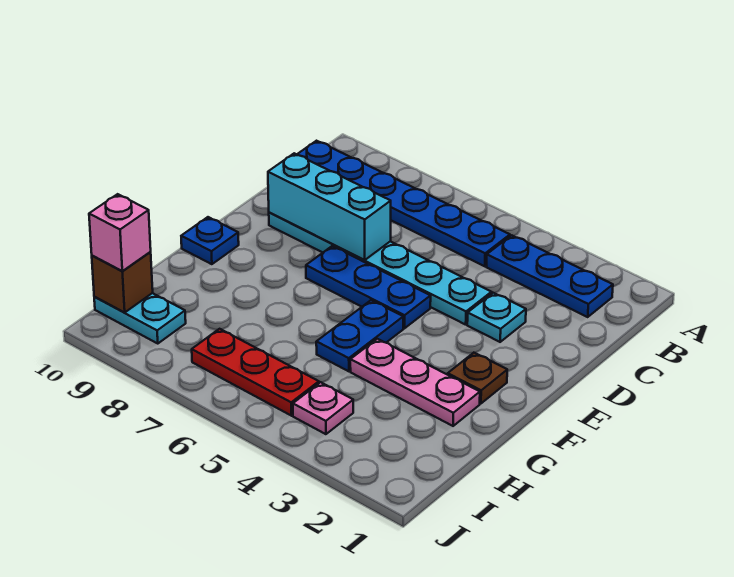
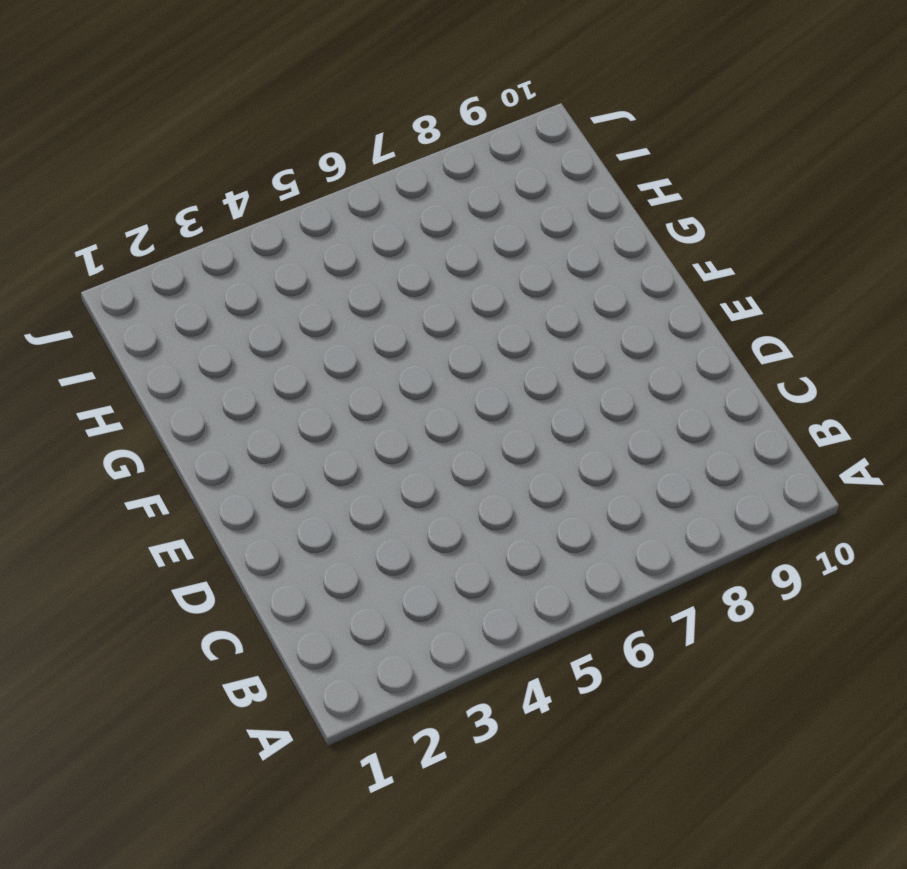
none -> blue plate B2:B4 level 1
none -> blue plate B5:B10 level 1
none -> cyan plate D3 level 1

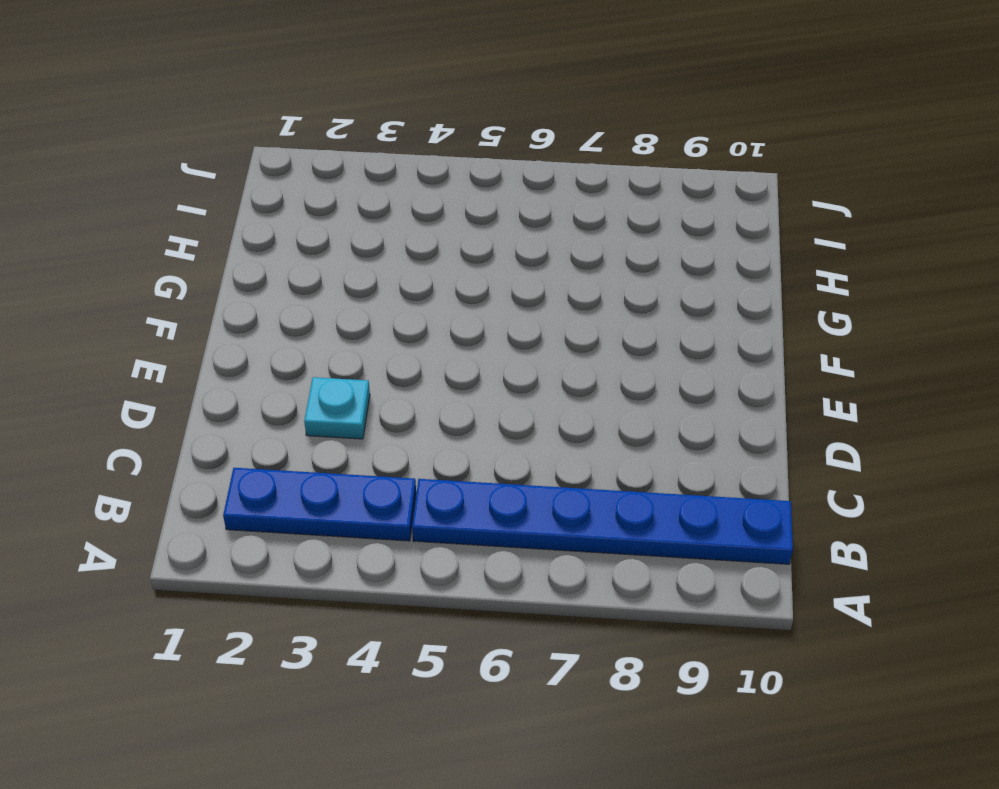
none -> cyan plate D4:D9 level 1
none -> blue plate E5:E7 level 1
none -> brown plate F2 level 1

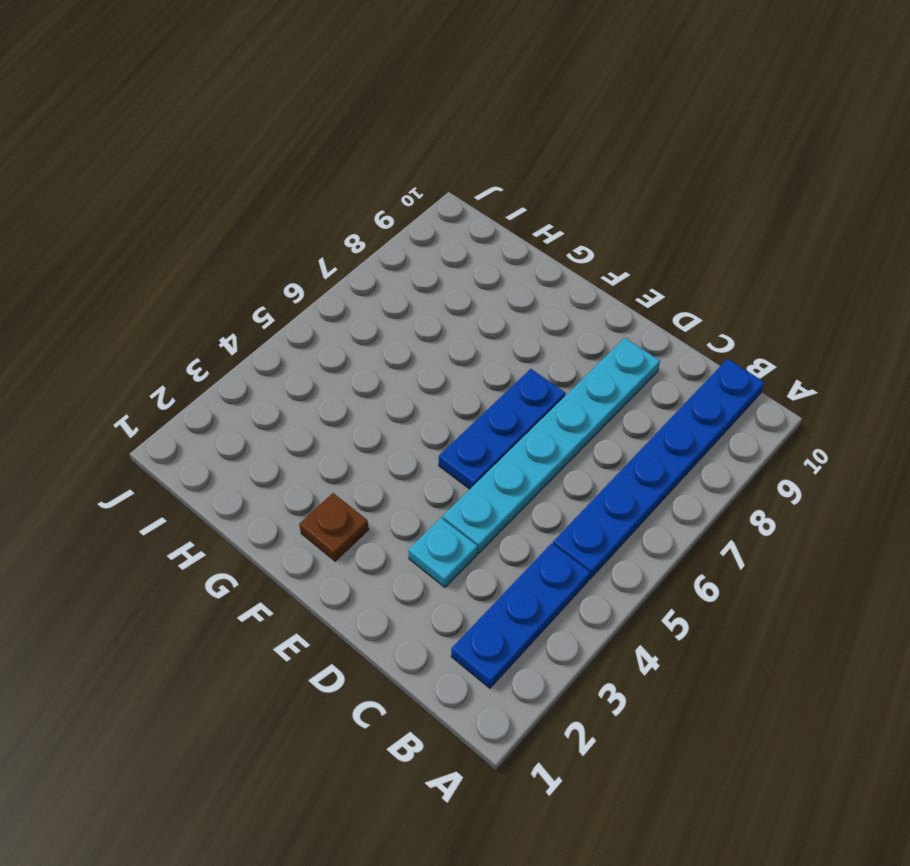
none -> blue plate F5:G5 level 1
none -> blue plate F10 level 1
none -> pink plate G2:G4 level 1

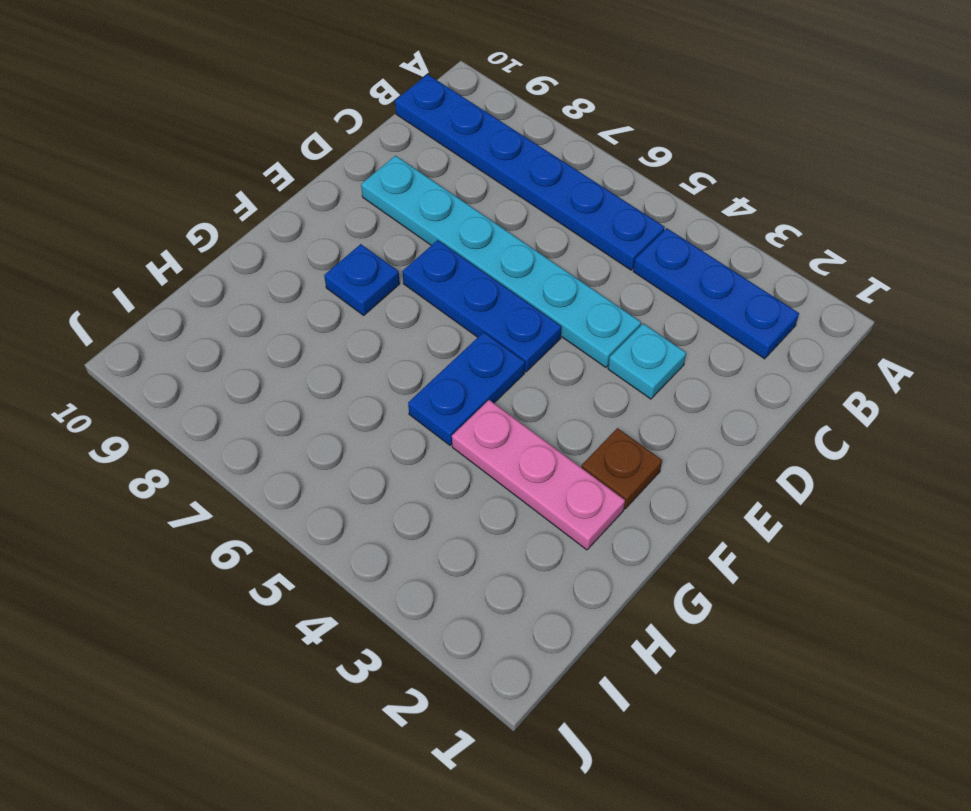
blue plate F8 level 1 -> blue plate F10 level 1
none -> pink plate I4 level 1
none -> red plate I5:I7 level 1
none -> cyan plate I9:I10 level 1

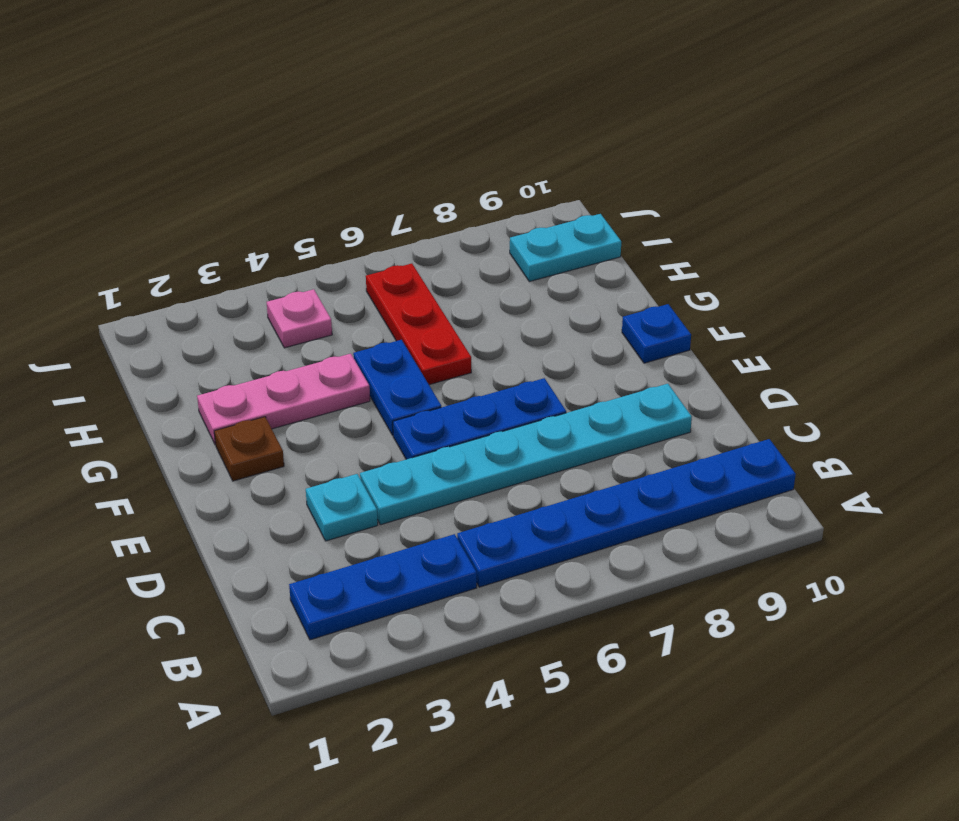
red plate G6:I6 level 1 -> red plate I5:I7 level 1
none -> cyan brick D7:D9 level 2
none -> brown brick I10 level 2
none -> pink brick I10 level 3

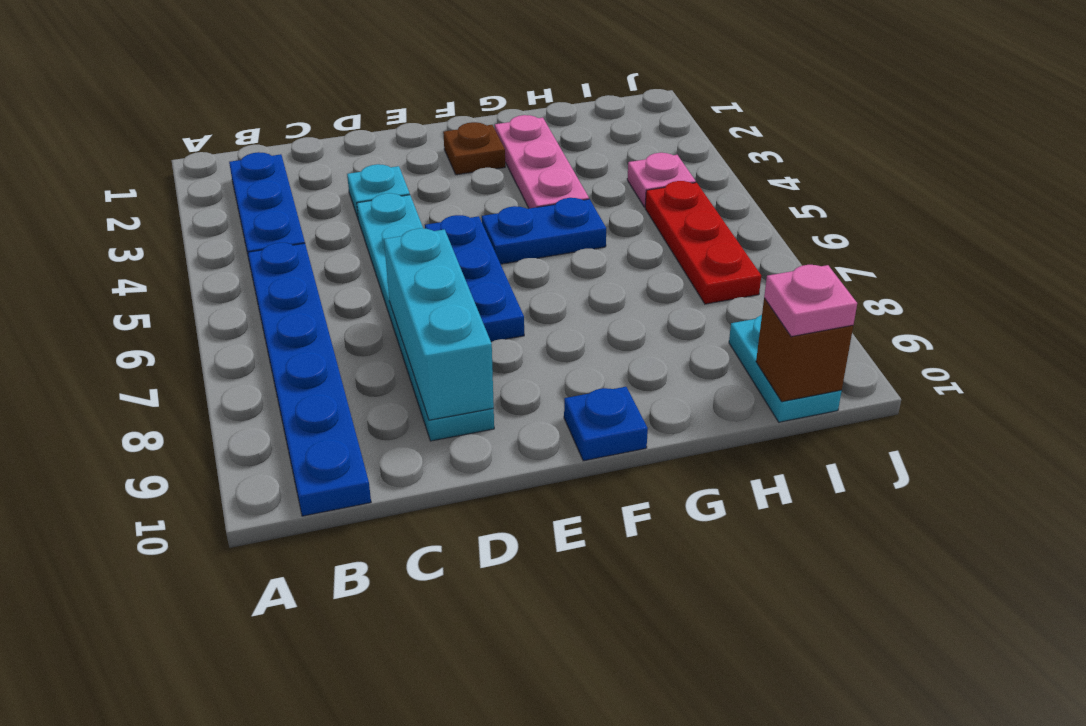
pink plate I10 level 3 -> pink brick I10 level 3

